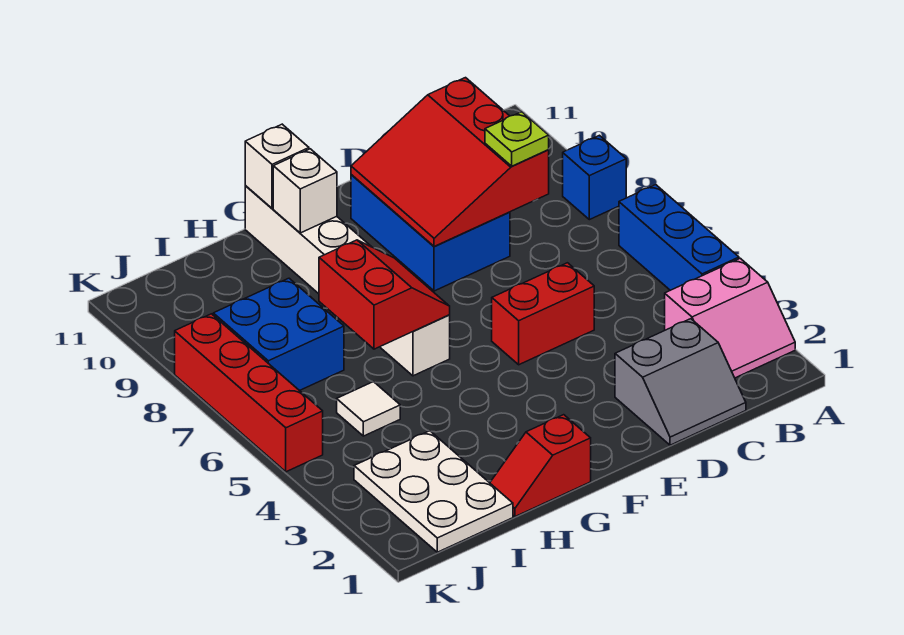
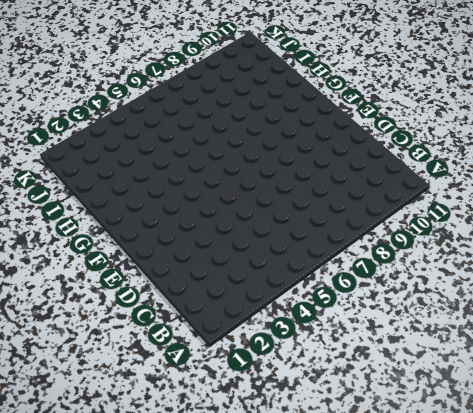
none -> pink slope A2:B3 level 1 top 3
none -> blue brick A4:A6 level 1
none -> blue brick A8 level 1

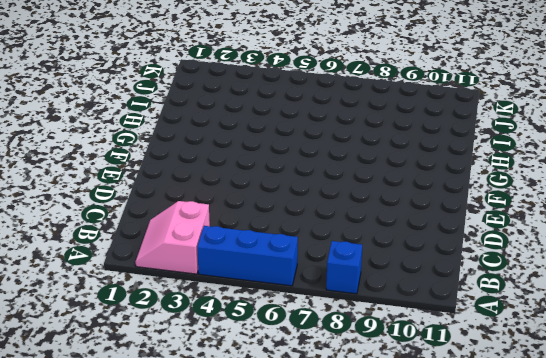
none -> grey slope C1:D2 level 1 top 2
none -> red brick D5:E5 level 1
none -> blue brick D8:E10 level 1

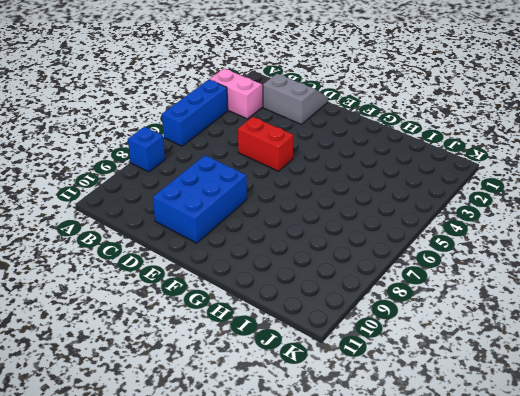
none -> red slope G1:H1 level 1 top G
none -> white brick G6:G11 level 1
none -> white plate I1:J3 level 1

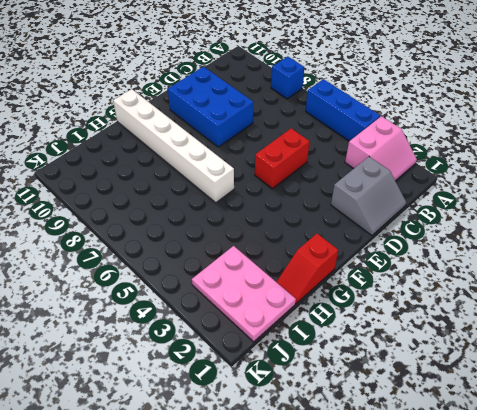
pink plate I1:J3 level 1 -> white plate I1:J3 level 1
none -> white tile I5 level 1
none -> blue brick I7:J8 level 1
none -> red brick K5:K8 level 1

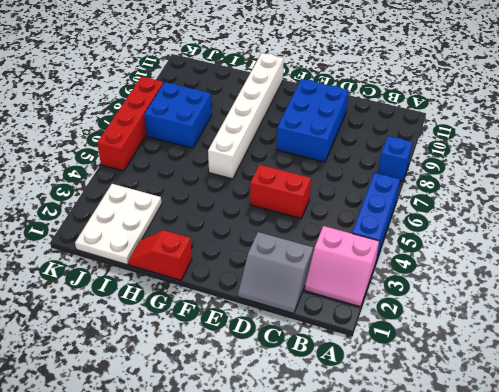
none -> white tile I5 level 1
none -> red slope C8:E10 level 2 top C
none -> red slope G6:H7 level 2 top H

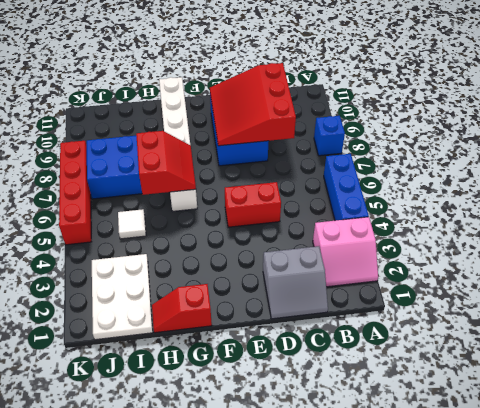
none -> white brick G10 level 2
none -> white brick G11 level 2
none -> lime plate C8 level 3

